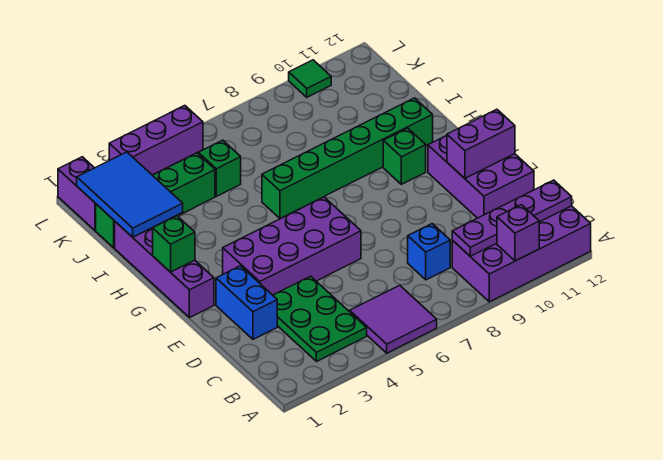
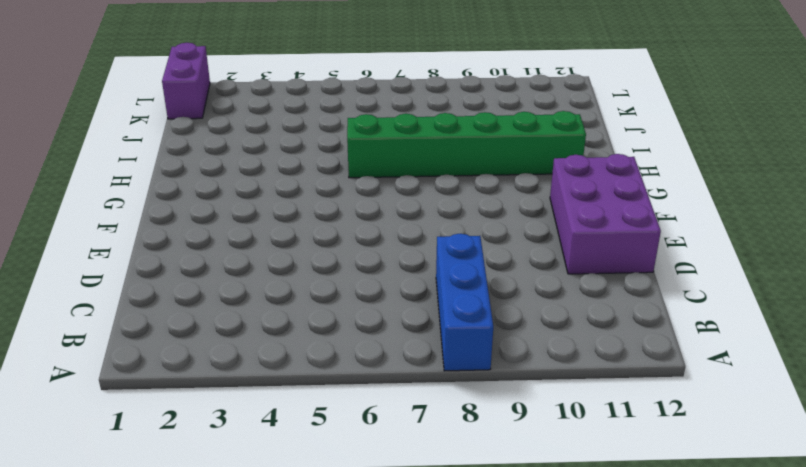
blue brick A8:C8 level 1 -> blue brick C8 level 1
none -> purple tile A5:B6 level 1
none -> purple brick A9:B12 level 1
none -> green plate B3:D4 level 1

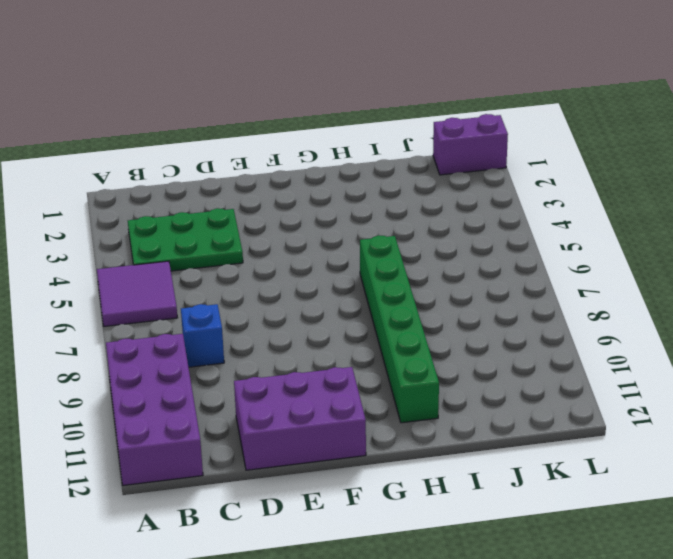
none -> blue brick D2:E2 level 1
none -> purple brick E3:F6 level 1
none -> purple brick F1:I1 level 1

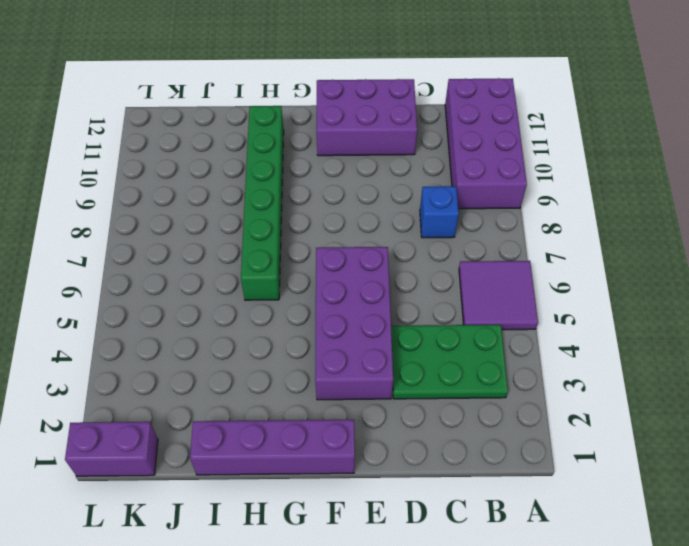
none -> blue brick D2:E2 level 1
none -> green brick G10 level 1
none -> green brick J1:J4 level 1

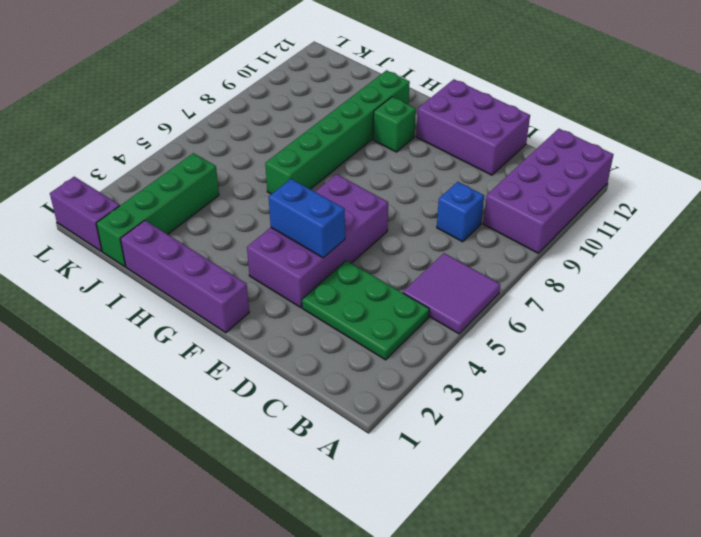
blue brick E4:F4 level 2 -> blue brick D2:E2 level 1
none -> green brick J5 level 1
none -> purple brick L3:L5 level 1
none -> green tile L10 level 1

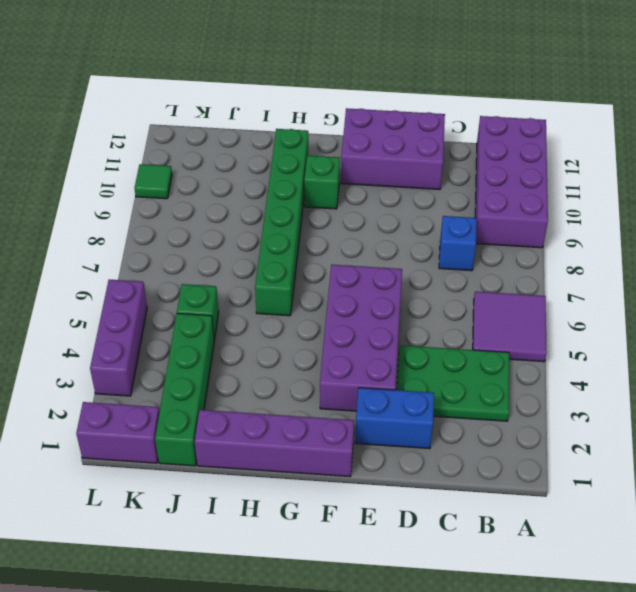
none -> purple brick A10 level 2
none -> purple plate B9:B12 level 2
none -> purple brick E11:E12 level 2

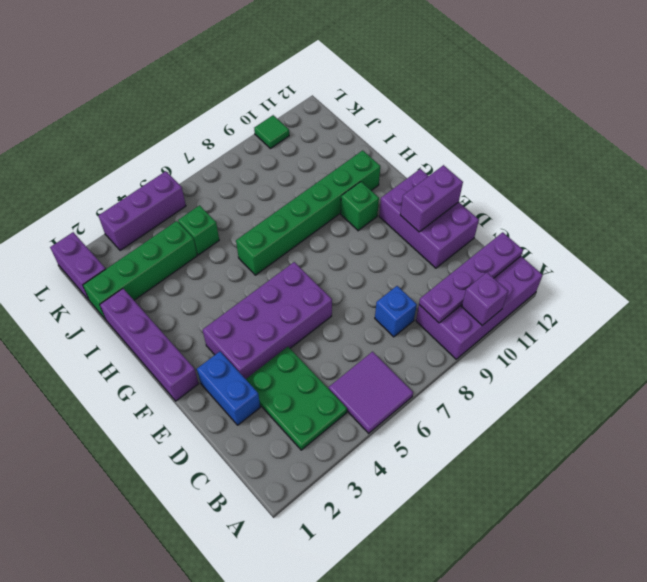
none -> green brick G1 level 2
none -> blue tile I1:K2 level 2

